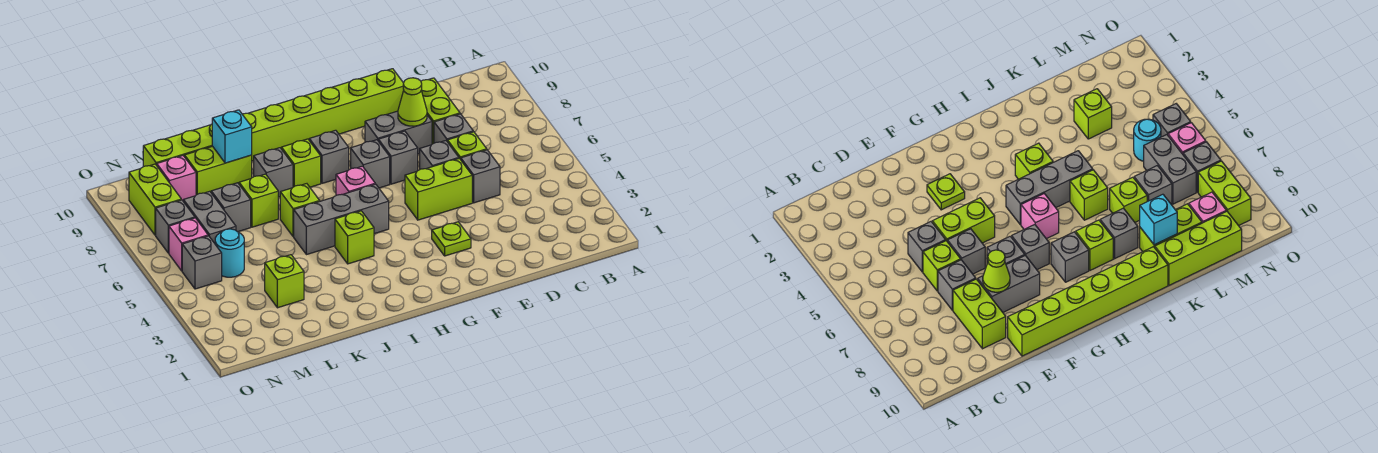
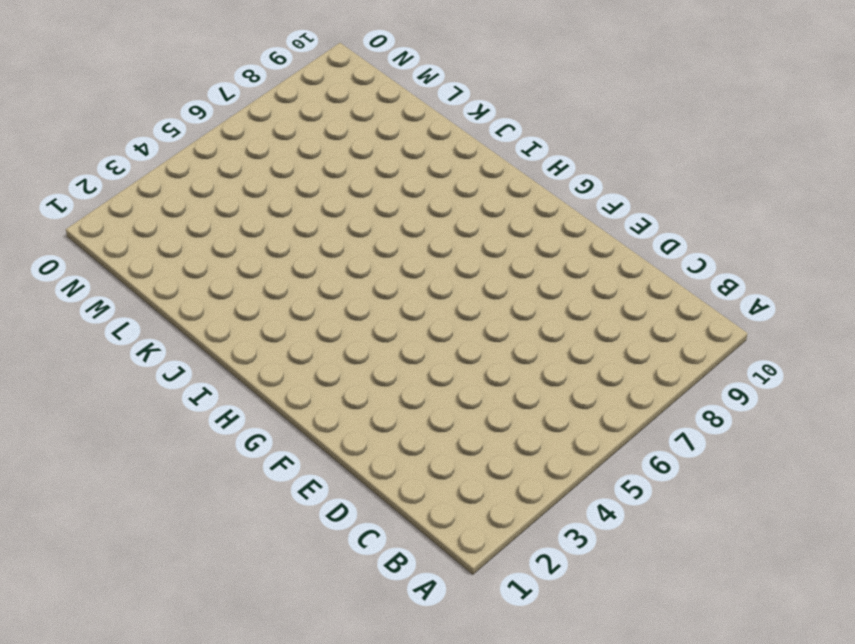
none -> grey brick D5 level 1
none -> lime brick D6 level 1
none -> grey brick D7 level 1
none -> lime brick D8:D9 level 1

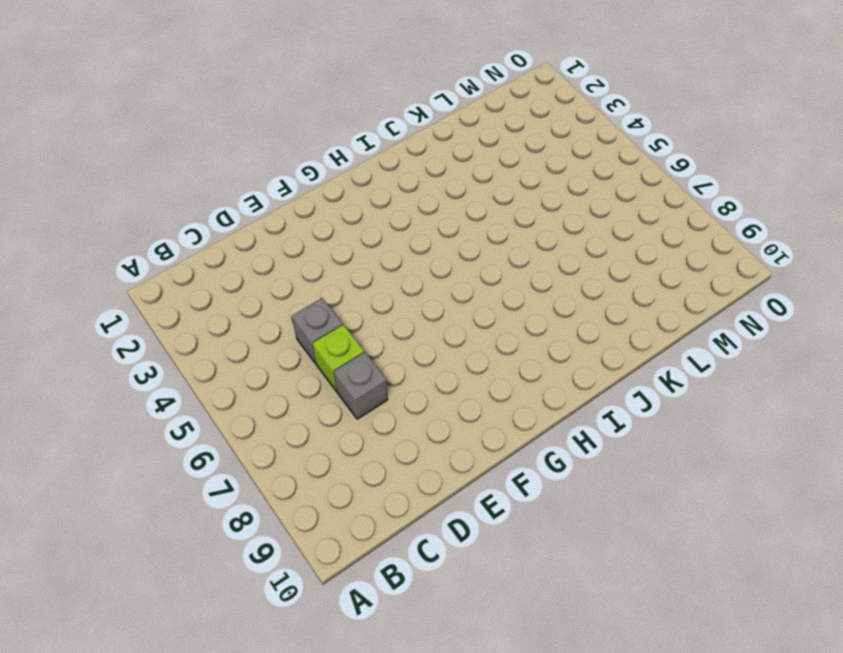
none -> lime brick D8:D9 level 1
none -> lime brick E5:F5 level 1
none -> grey brick E6 level 1
none -> grey brick E8:F8 level 1

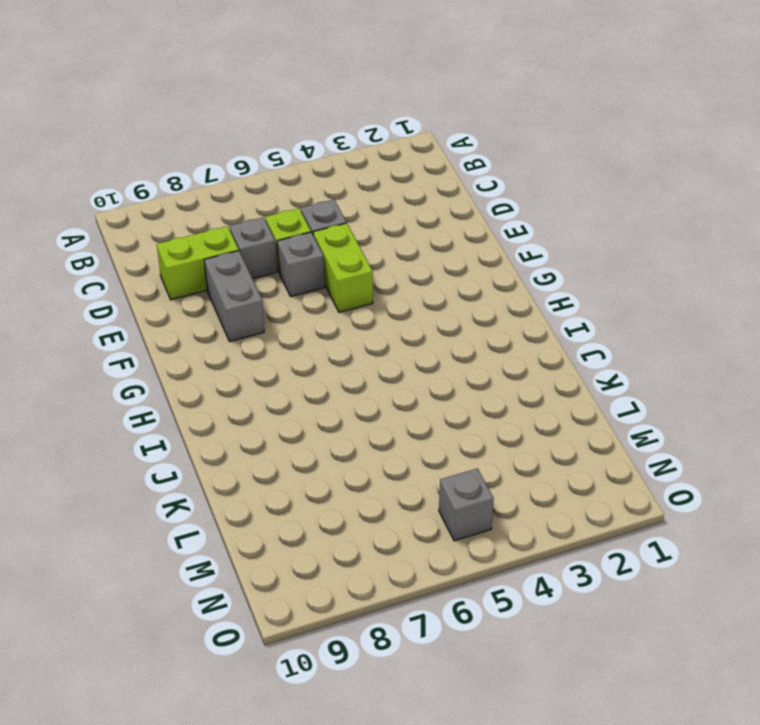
none -> lime brick E10:J10 level 1
none -> lime plate F3 level 1
none -> grey brick F7 level 1
none -> grey brick G7 level 1

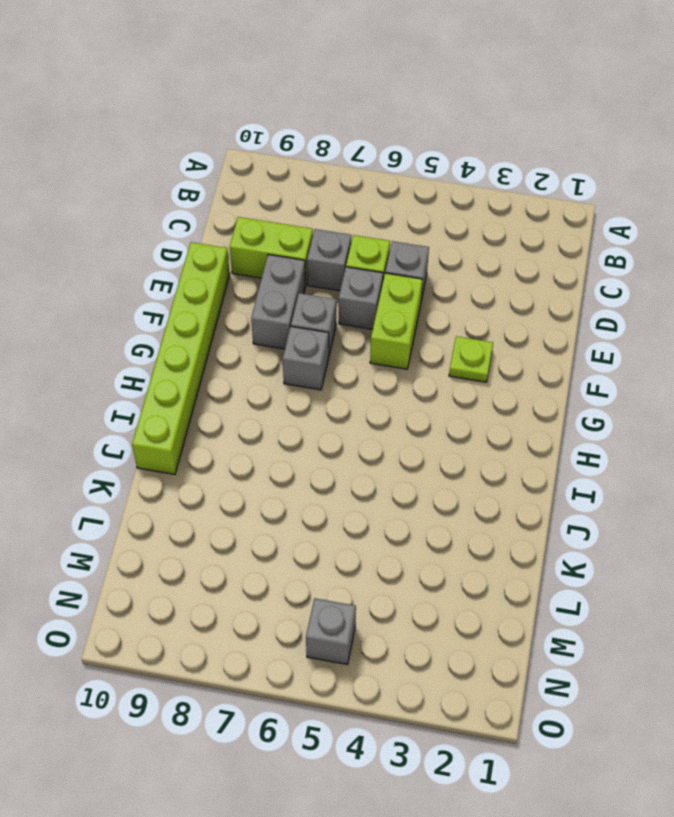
none -> grey brick H5:J5 level 1
none -> pink brick H6 level 1
none -> grey brick H8 level 1
none -> lime brick I4 level 1

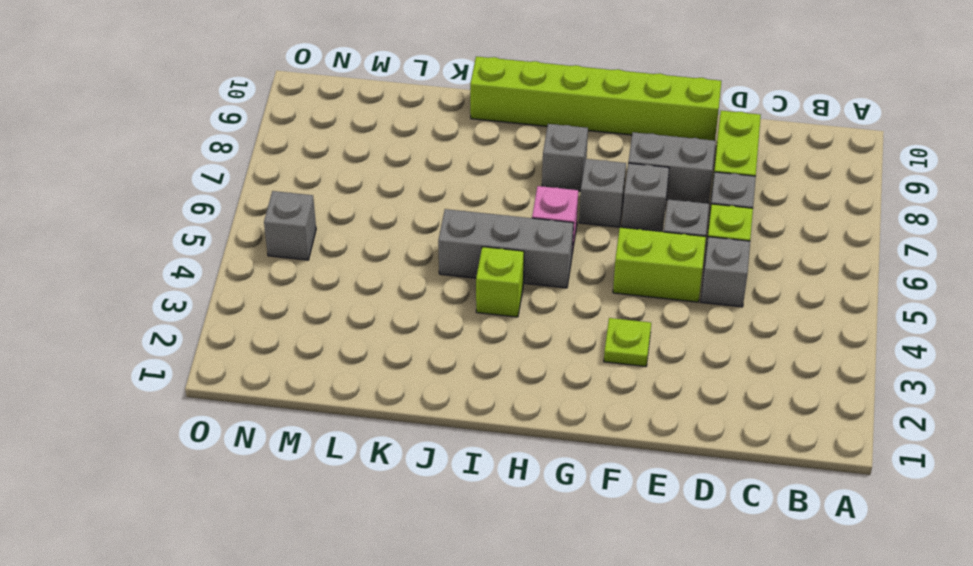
none -> lime brick I8 level 1
none -> lime brick J6 level 1
none -> grey brick J8 level 1
none -> lime brick K7 level 1

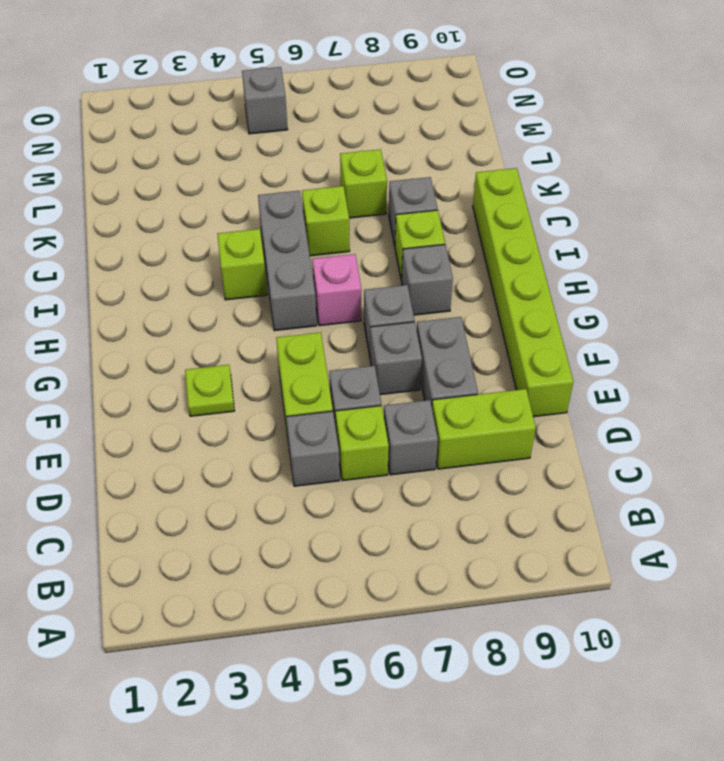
none -> lime brick K9:L9 level 1
none -> lime brick K10:M10 level 1
none -> lime brick L3 level 1
none -> grey brick L7 level 1

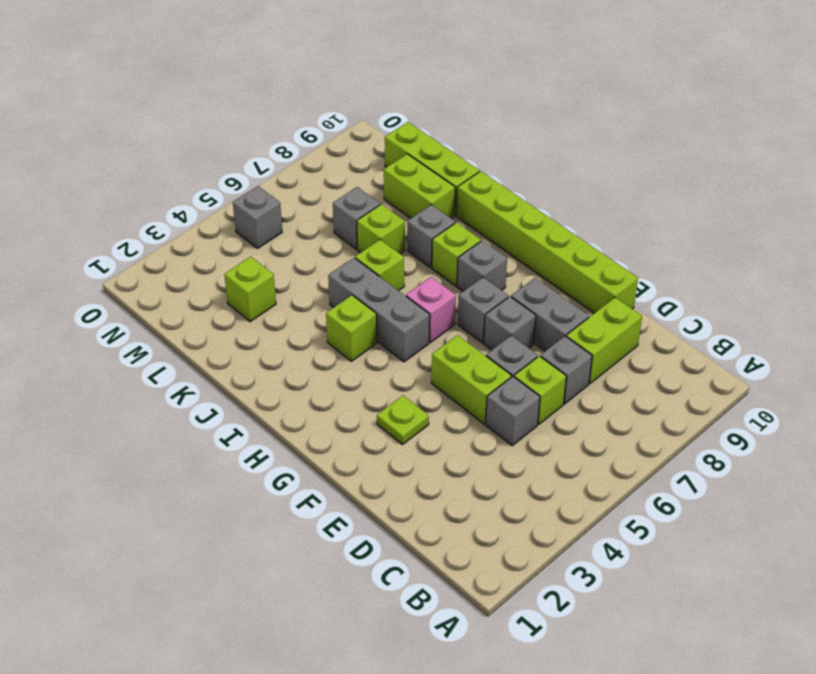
none -> cyan round brick M5 level 1
none -> grey brick M6:M7 level 1
none -> pink brick M9 level 1
none -> pink brick N6 level 1

